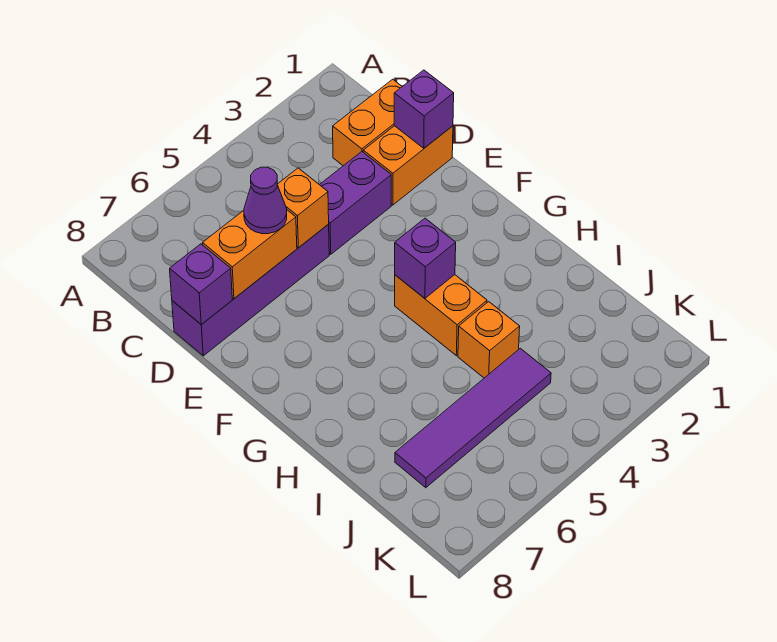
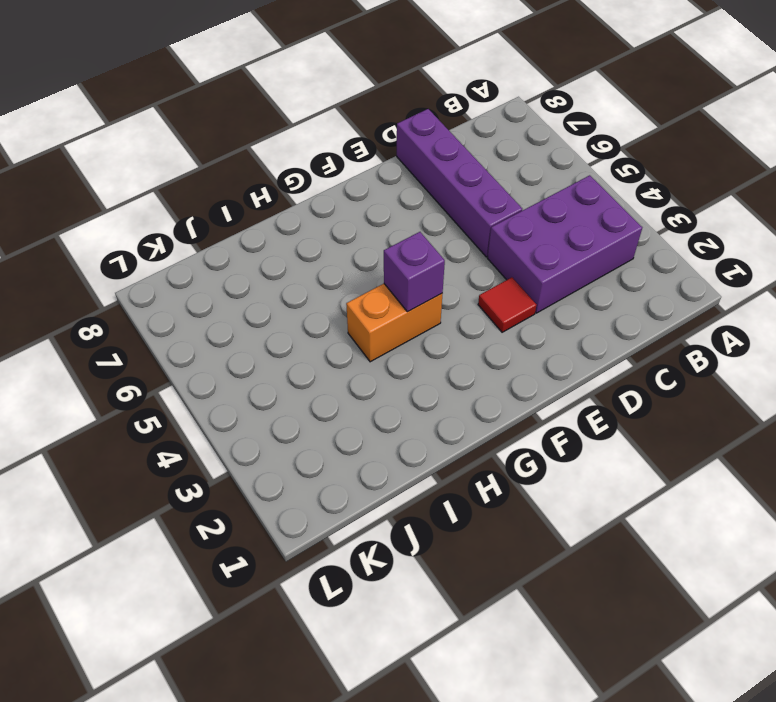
purple brick B3:D4 level 1 -> purple brick D3:D4 level 1
red tile E3 level 1 -> none
none -> orange brick C1:C2 level 1
none -> orange brick D1:D2 level 1
none -> orange brick I4 level 1

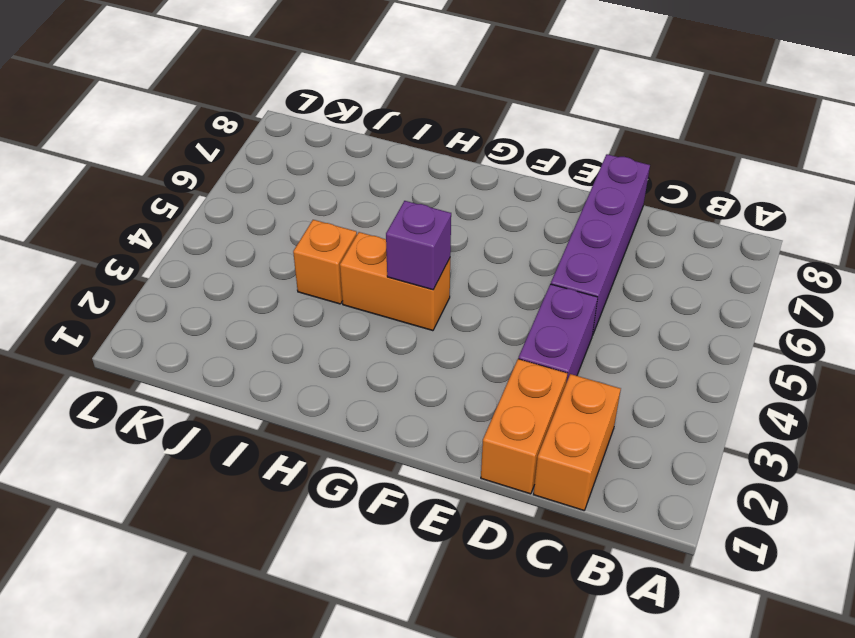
none -> purple tile J4:J7 level 1
none -> purple brick D1 level 2
none -> orange brick D5 level 2

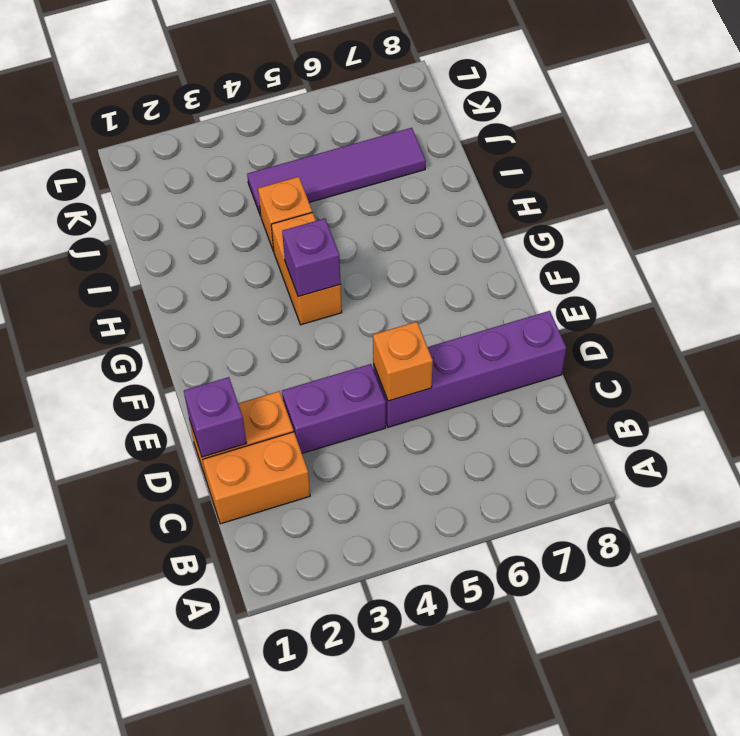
none -> orange brick D6:D7 level 2
none -> purple brick D8 level 2
none -> purple cone D6 level 3

